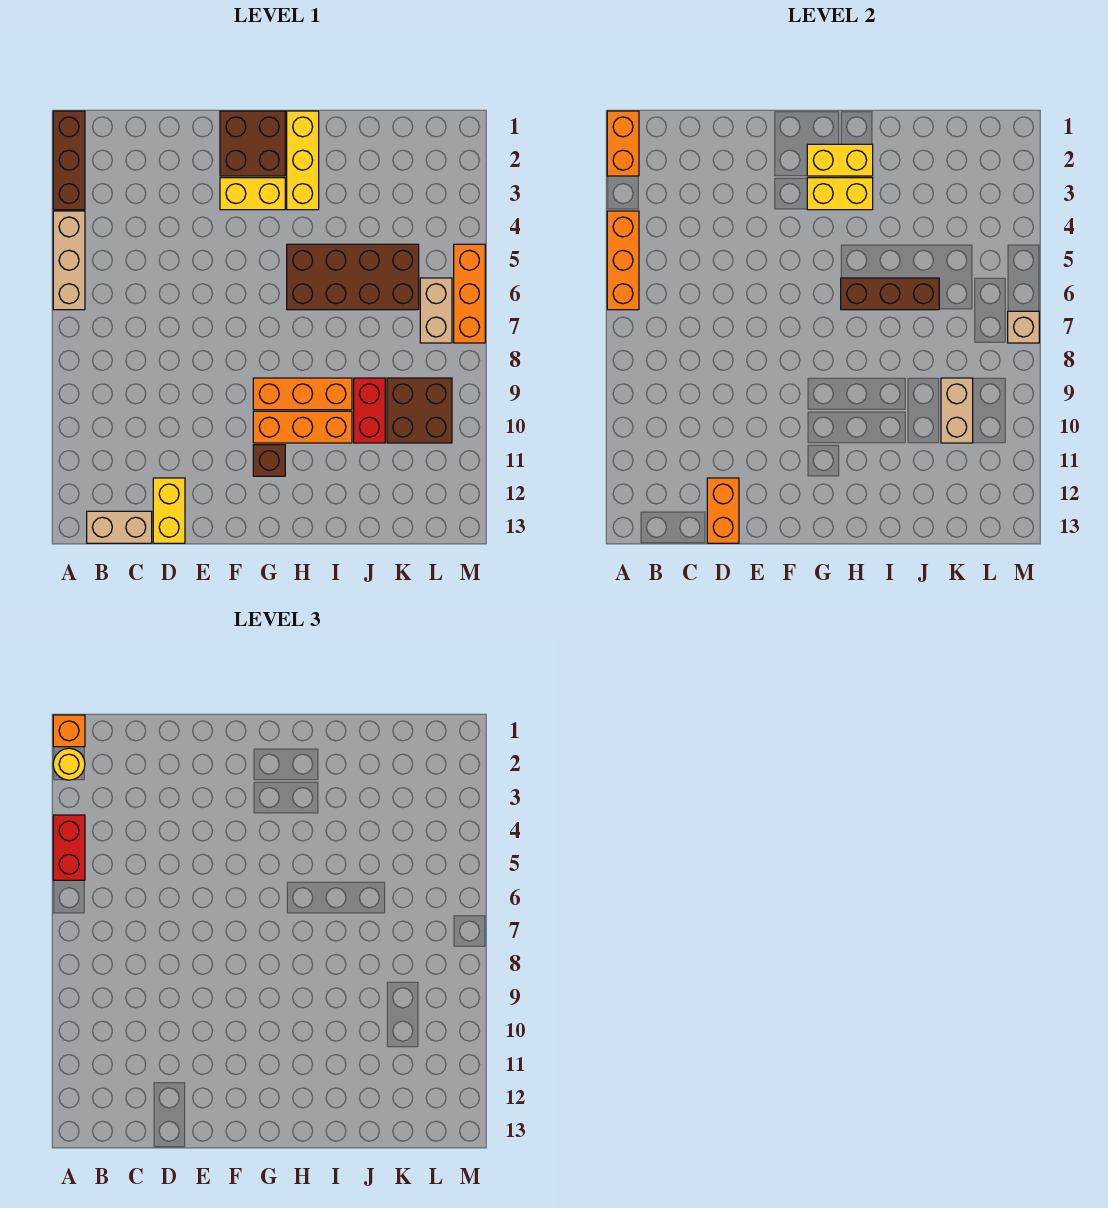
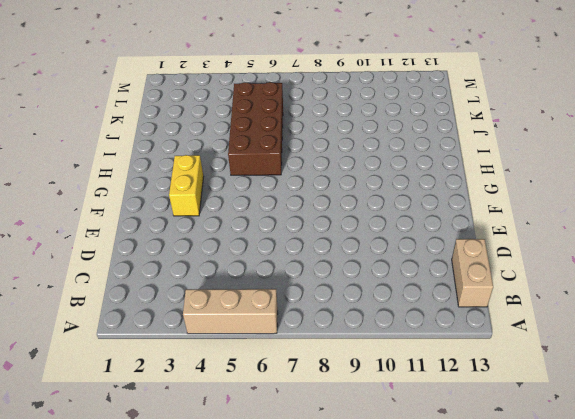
none -> brown brick A1:A3 level 1
none -> yellow brick D12:D13 level 1
none -> brown brick F1:G2 level 1

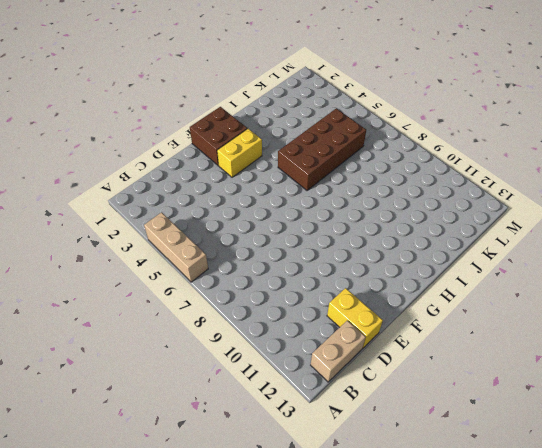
none -> brown brick A1:A3 level 1
none -> orange brick G9:I9 level 1
none -> orange brick G10:I10 level 1

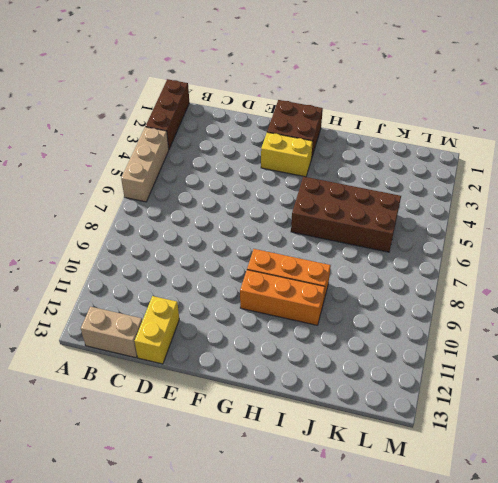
none -> brown brick G11 level 1
none -> yellow brick H1:H3 level 1
none -> red brick J9:J10 level 1

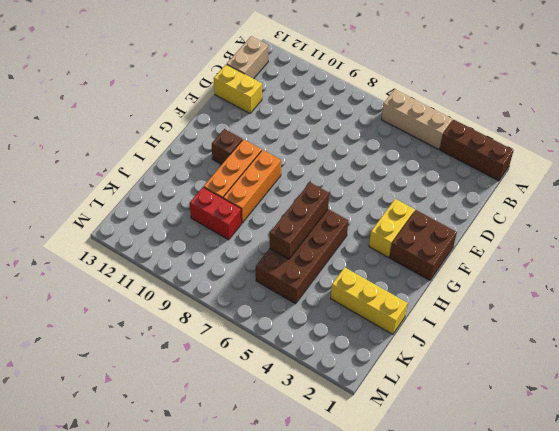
yellow brick J1:J3 level 1 -> yellow brick H1:H3 level 1
none -> brown brick K9:L10 level 1
none -> tan brick L6:L7 level 1
none -> orange brick M5:M7 level 1

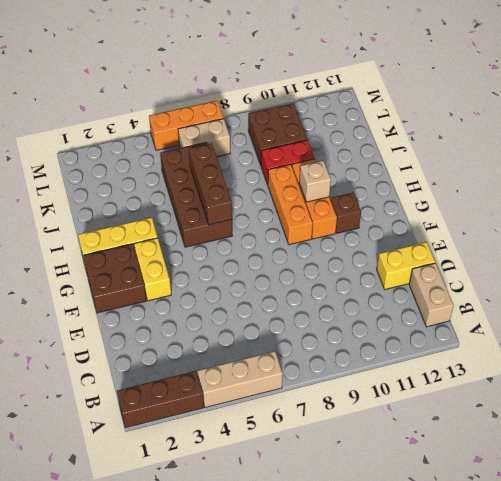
tan brick H10 level 2 -> tan brick M7 level 2
none -> orange brick A1:A2 level 2
none -> orange brick A4:A6 level 2
none -> orange brick D12:D13 level 2

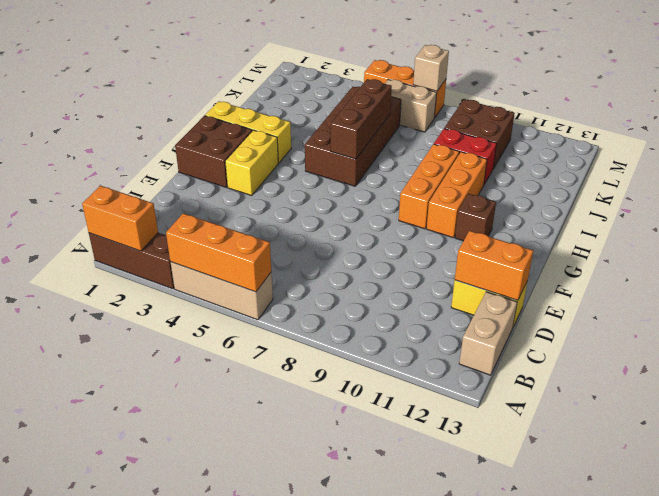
none -> yellow brick G2:H2 level 2
none -> yellow brick G3:H3 level 2
none -> tan brick K9:K10 level 2

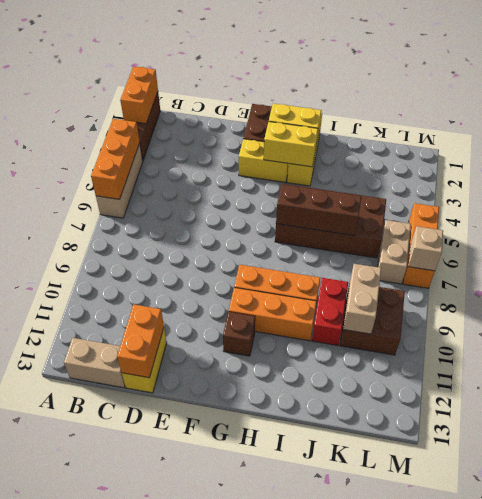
none -> orange brick A1 level 3
none -> yellow round brick A2 level 3
none -> red brick A4:A5 level 3

